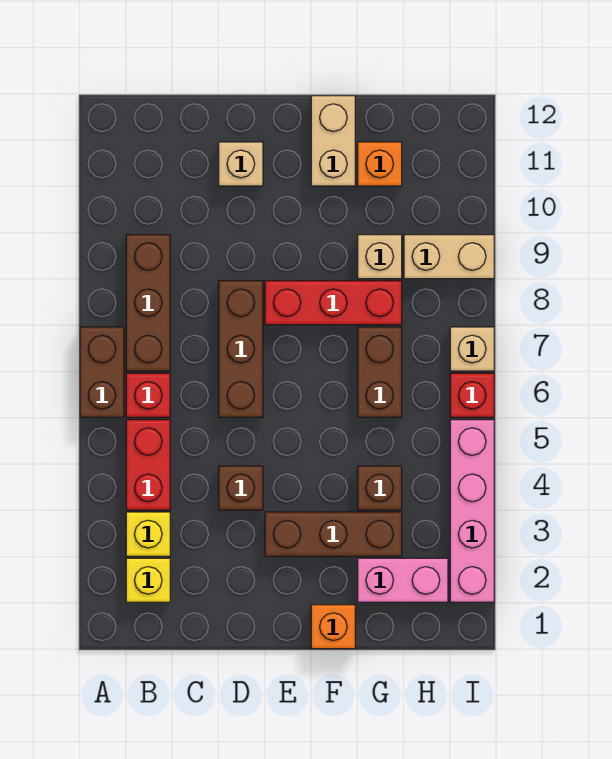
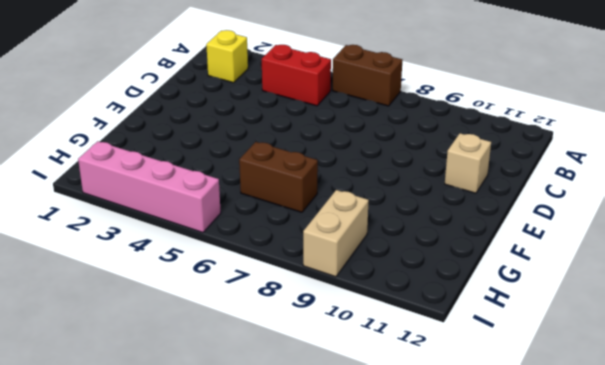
none -> yellow brick B3 level 1
none -> red brick B6 level 1
none -> brown brick B7:B9 level 1

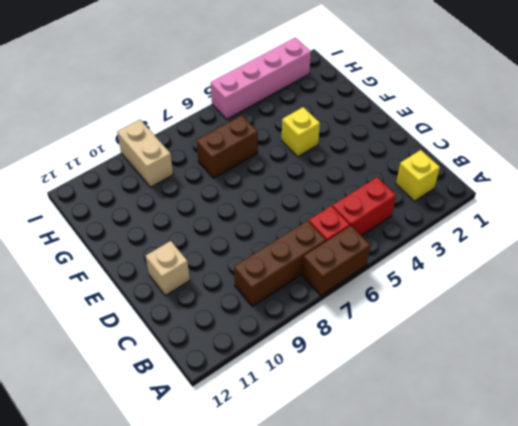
yellow brick F4 level 1 -> yellow brick B3 level 1
none -> brown brick D4 level 1
none -> brown brick D6:D8 level 1
none -> brown brick E3:G3 level 1

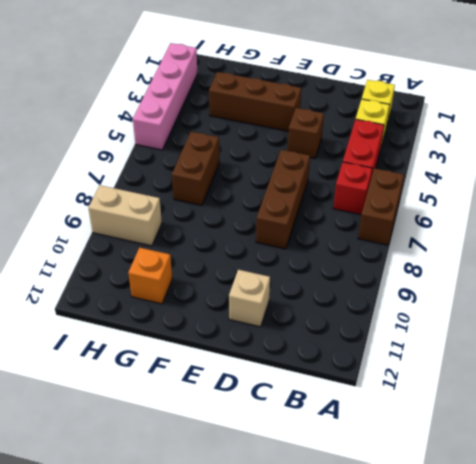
none -> brown brick B7:B9 level 1
none -> red brick E8:G8 level 1
none -> orange brick F1 level 1

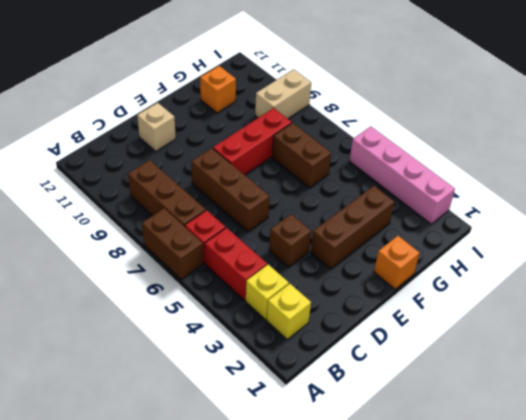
none -> tan brick F11:F12 level 1
none -> pink brick G2:H2 level 1
none -> brown brick G4 level 1

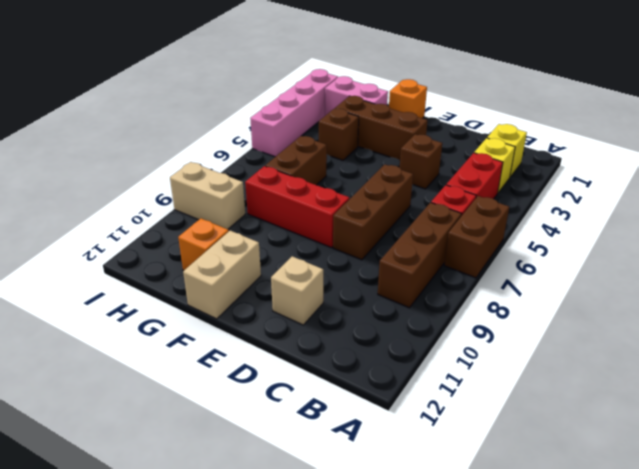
none -> tan brick G9 level 1
none -> red brick I6 level 1
none -> tan brick I7 level 1

